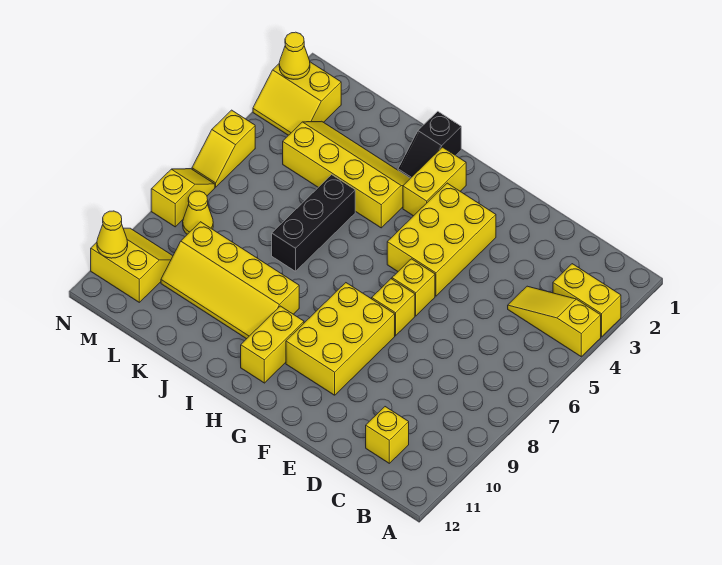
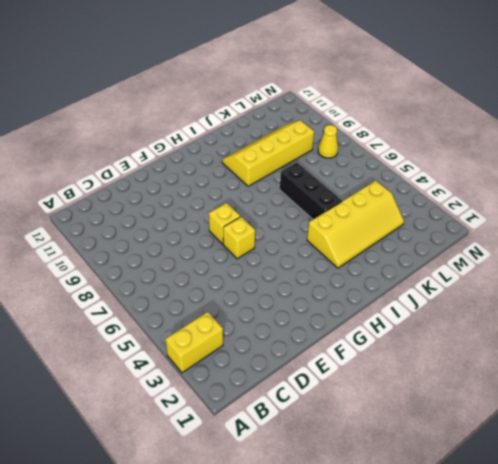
none -> yellow slope A4:C4 level 1 top A
none -> yellow brick C11 level 1
none -> yellow brick F3:G5 level 1

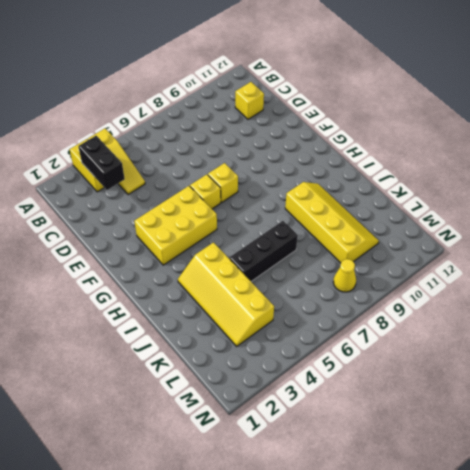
black brick B3:C3 level 2 -> none
none -> yellow brick F8:G10 level 1
none -> yellow brick H2:H3 level 1
none -> yellow brick H10:H11 level 1

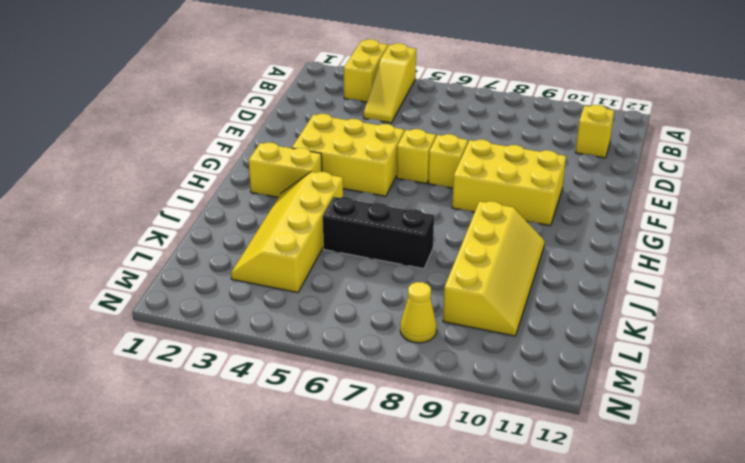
none -> yellow brick H10:H11 level 1
none -> black slope I1:I2 level 1 top 1
none -> yellow slope M2:N3 level 1 top 2

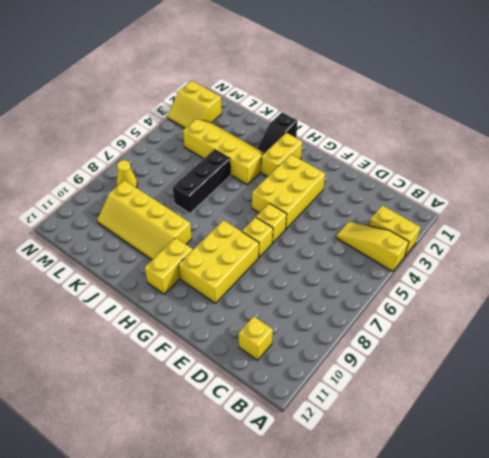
none -> yellow slope M10:N11 level 1 top 11
none -> yellow slope N5:N6 level 1 top 5
none -> yellow slope N7:N8 level 1 top 8

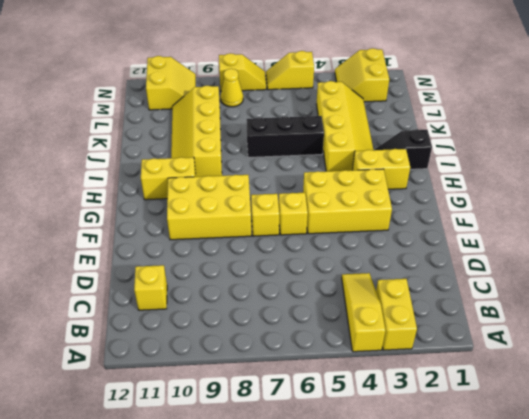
none -> yellow cone N2 level 2
none -> yellow cone N11 level 2

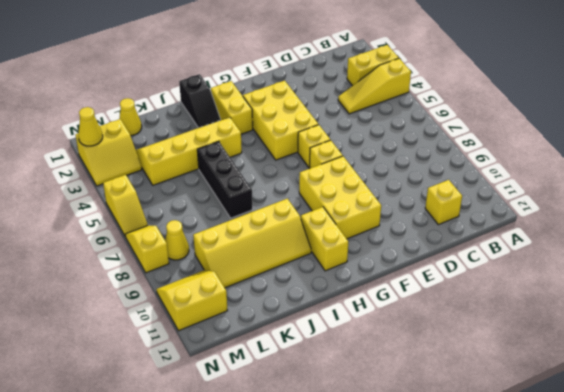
yellow cone L1 level 1 -> yellow cone N11 level 2

